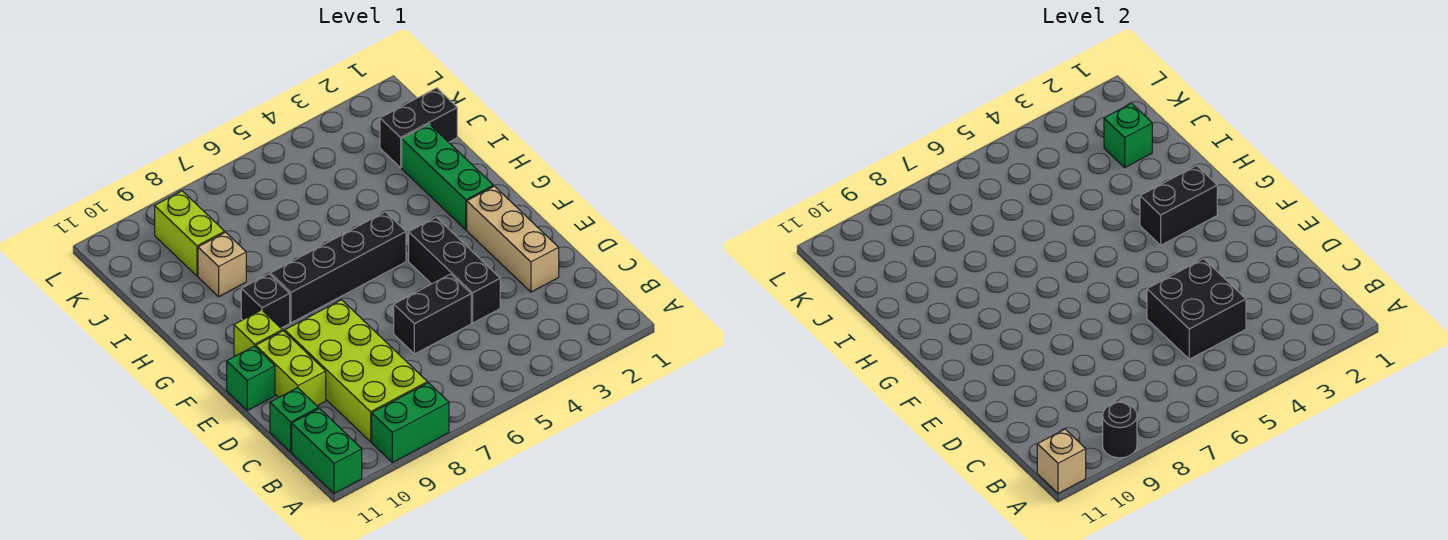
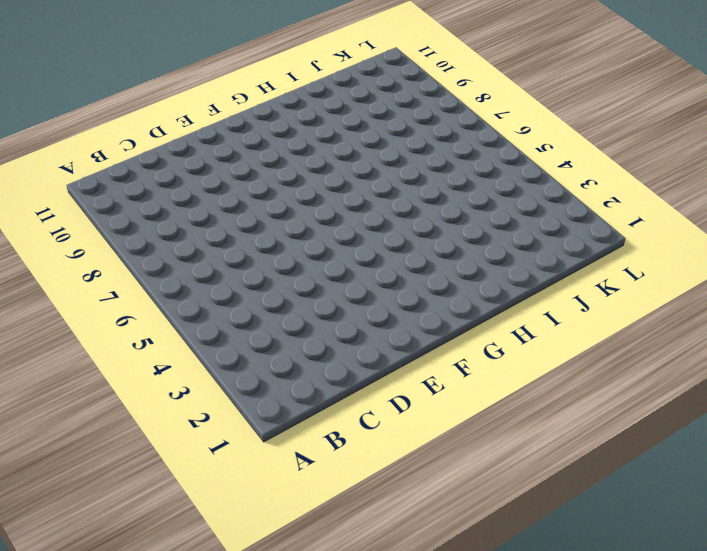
none -> green brick A8:A9 level 1
none -> green brick A11:B11 level 1
none -> lime brick B8:E9 level 1

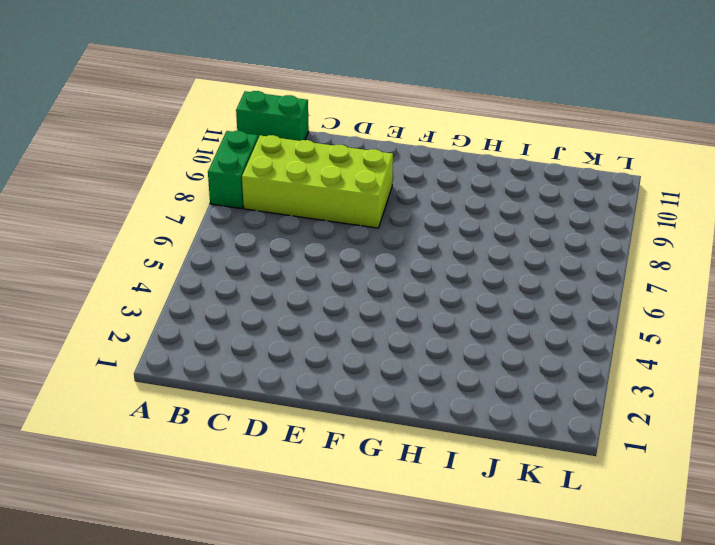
none -> green brick C11 level 1
none -> tan brick D2:F2 level 1
none -> black brick D4:F4 level 1

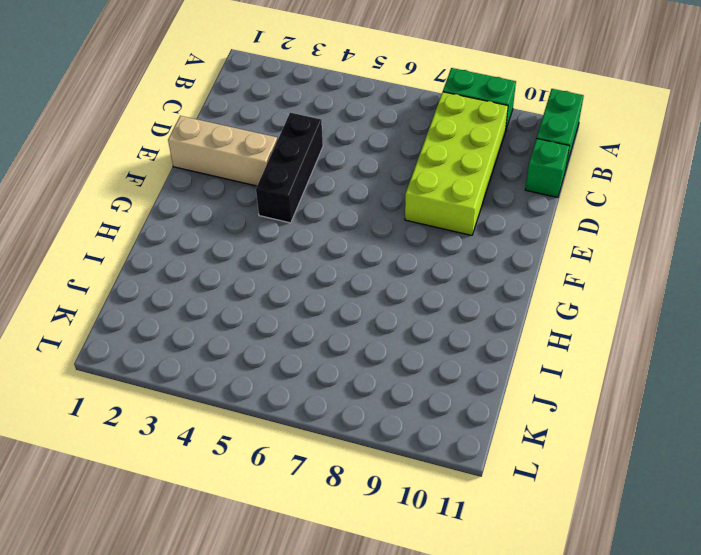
tan brick E1:E3 level 1 -> tan brick D2:F2 level 1
none -> black brick D5:D6 level 1
none -> lime brick D10:E10 level 1
none -> green brick E11 level 1

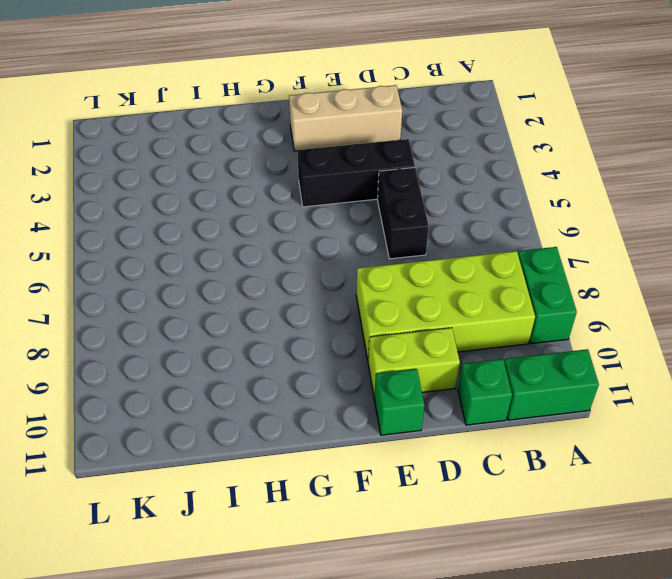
none -> lime brick F10 level 1
none -> green brick G2:I2 level 1
none -> black brick G5:G8 level 1

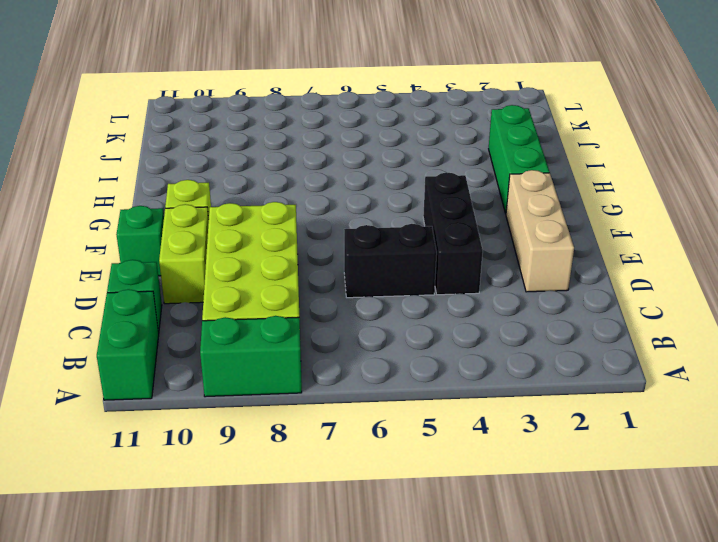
none -> black brick G5:G8 level 1
none -> black brick G9 level 1
none -> tan brick I9 level 1

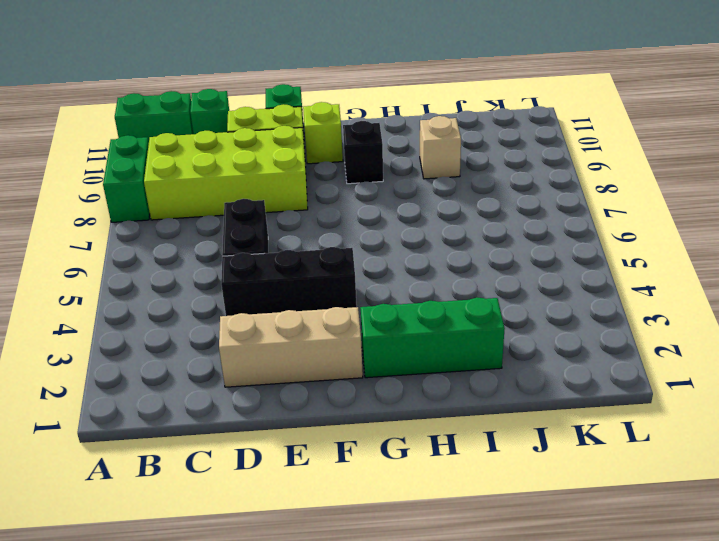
none -> black brick G5:G8 level 1
none -> black brick J1:J2 level 1
none -> lime brick J9:K9 level 1

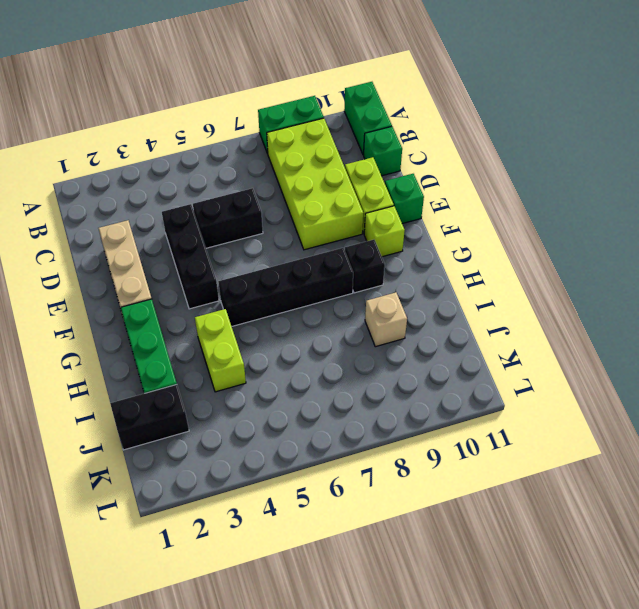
lime brick H4:I4 level 1 -> lime brick J9:K9 level 1
none -> black round brick A9 level 2
none -> tan brick A11 level 2
none -> black brick C4:D5 level 2

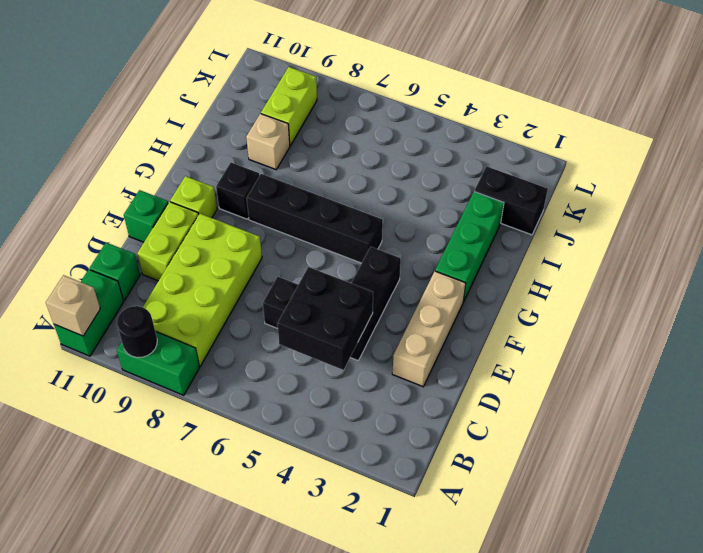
none -> black brick G2:G3 level 2
none -> green brick J2 level 2

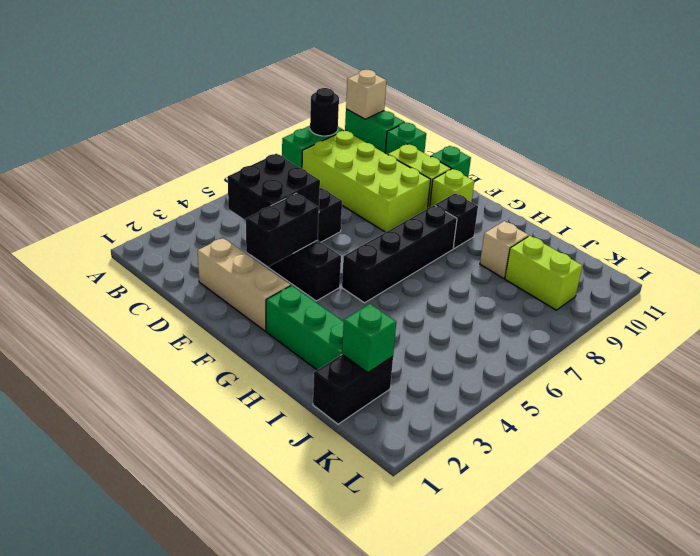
black brick E3:E4 level 2 -> black brick G2:G3 level 2

